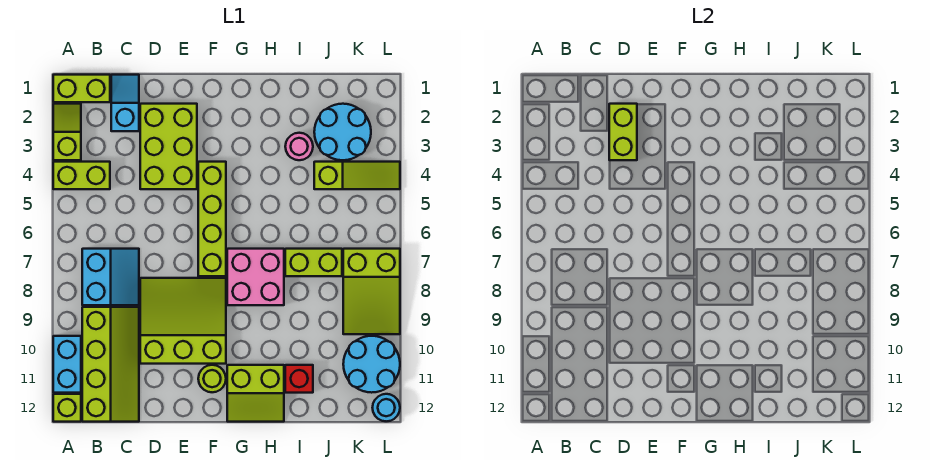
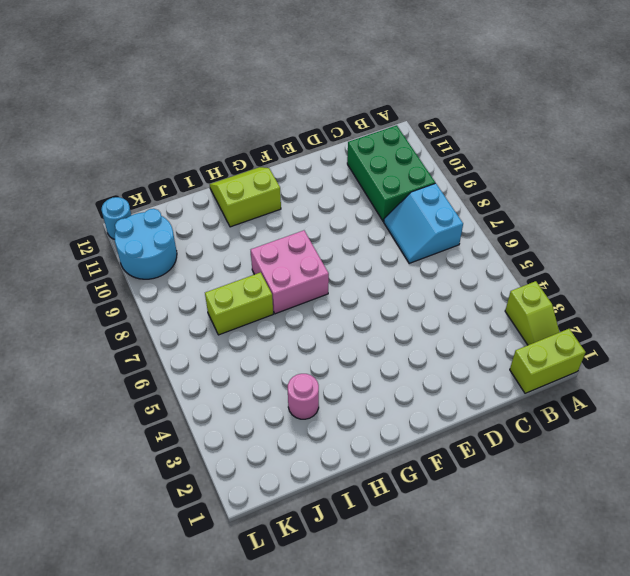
green brick B9:C11 level 1 -> lime slope B9:C12 level 1 top B
none -> lime brick A4:B4 level 1
none -> cyan brick A10:A11 level 1
none -> lime brick A12 level 1

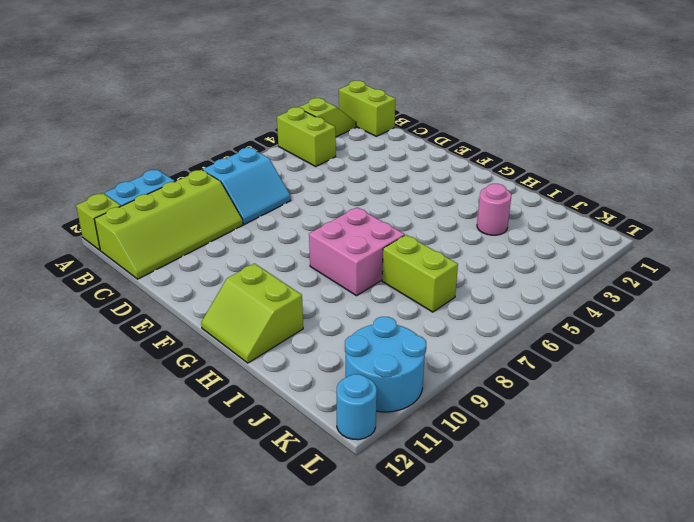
none -> cyan slope C1:C2 level 1 top 2
none -> lime brick D2:E4 level 1
none -> lime slope D8:F10 level 1 top 10

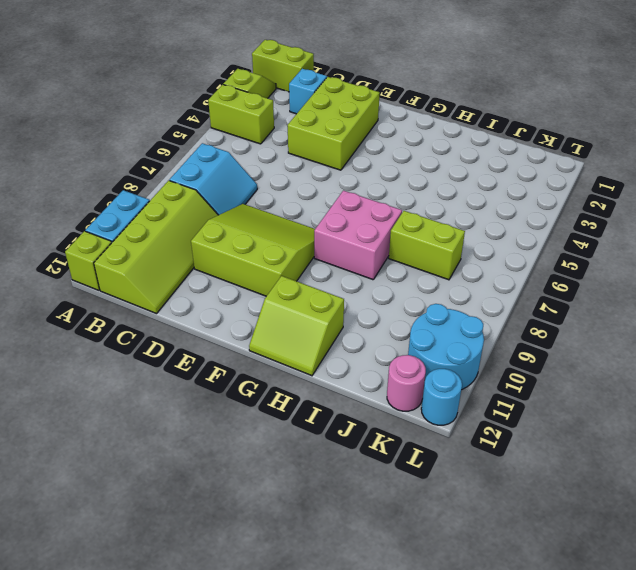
pink round brick K12 level 1 -> pink round brick I3 level 1
none -> lime brick F4:F7 level 1
none -> lime round brick F11 level 1
none -> red brick I11 level 1

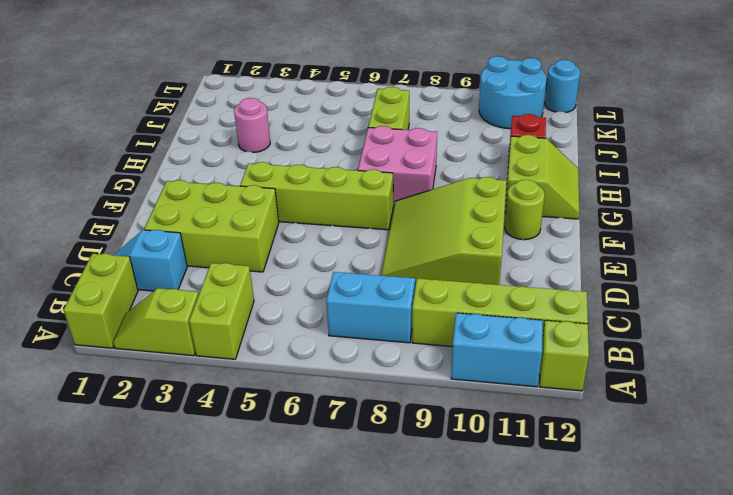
none -> cyan round brick J2:K3 level 1
none -> lime slope J4:L4 level 1 top J
none -> lime slope K7:L9 level 1 top 7

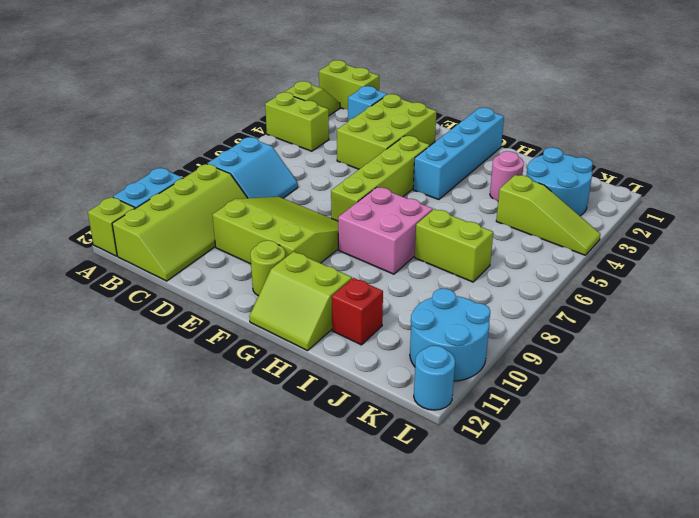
cyan brick G1:G4 level 1 -> none
none -> lime slope K7:L9 level 1 top 7
none -> lime brick D2:D3 level 2

